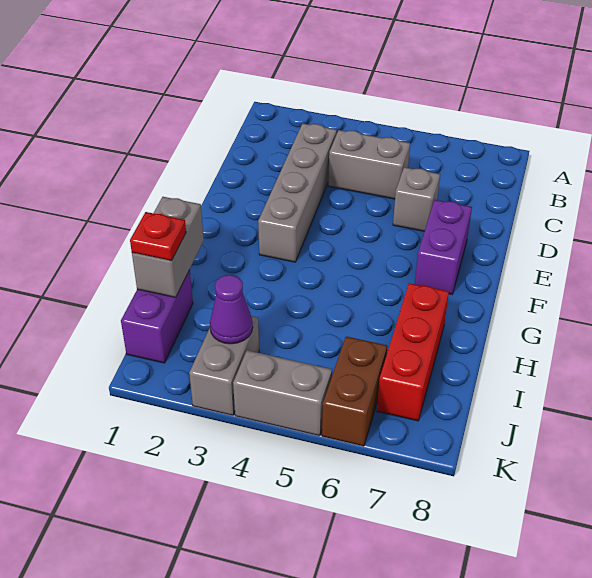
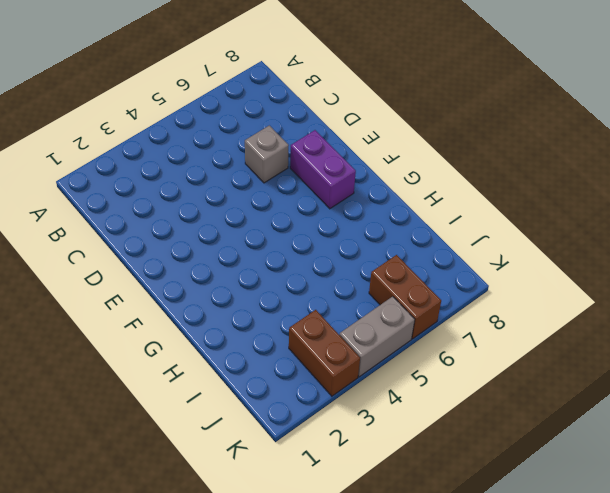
brown brick J3:K3 level 1 -> grey brick J3:K3 level 1
none -> grey brick C3:F3 level 1
none -> grey brick C4:C5 level 1
none -> red brick H7:J7 level 1

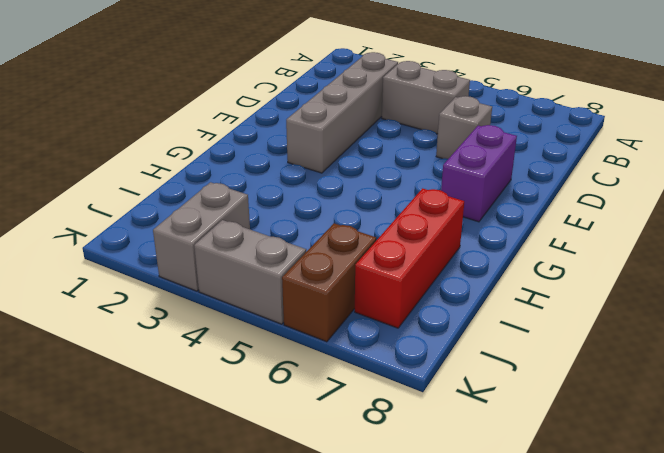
none -> purple brick I1:J1 level 1
none -> grey brick H1:I1 level 2
none -> purple cone J3 level 2

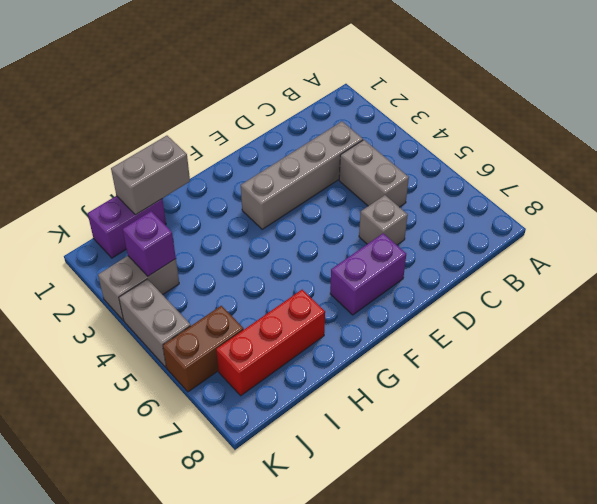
purple brick J3 level 2 -> purple cone J3 level 2
none -> red plate I1 level 3

